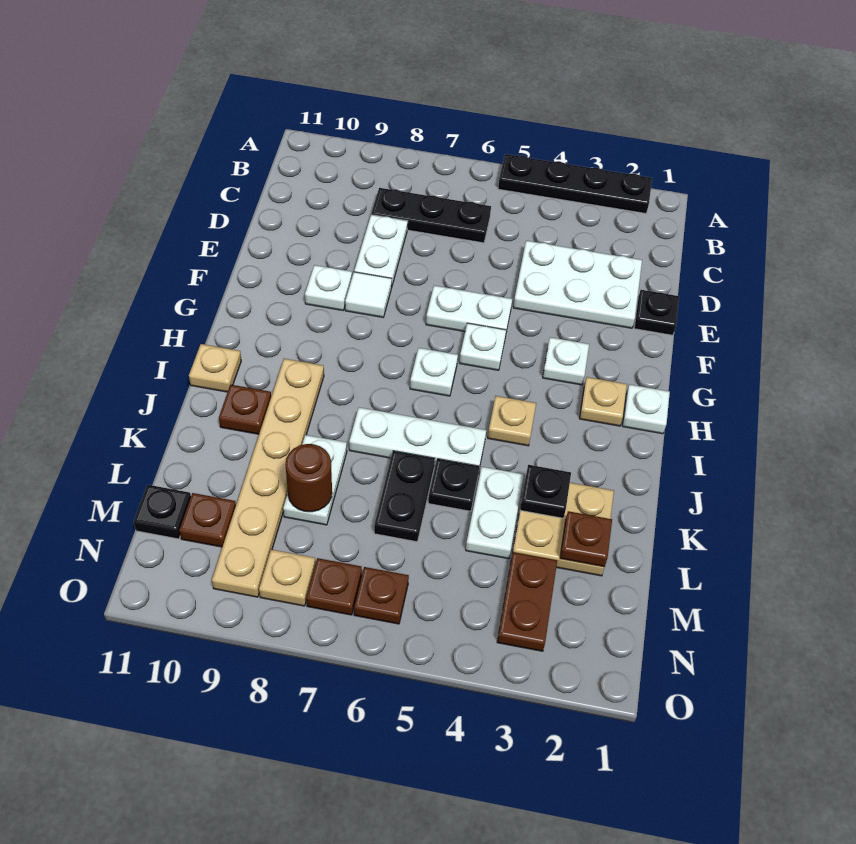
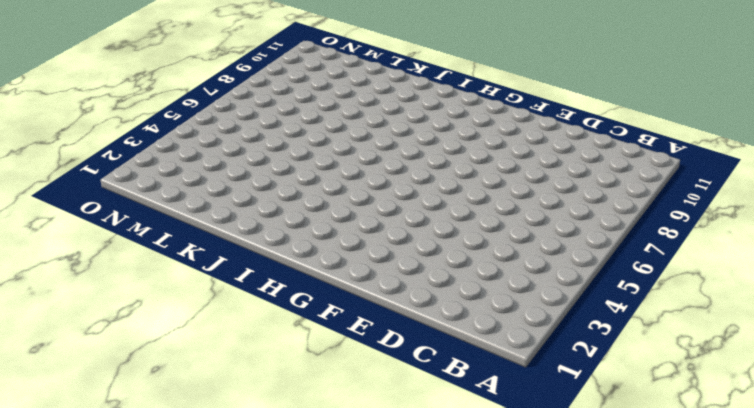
none -> black plate A2:A5 level 1
none -> black plate C6:C8 level 1
none -> white plate D2:E4 level 1
none -> white plate D8:E8 level 1

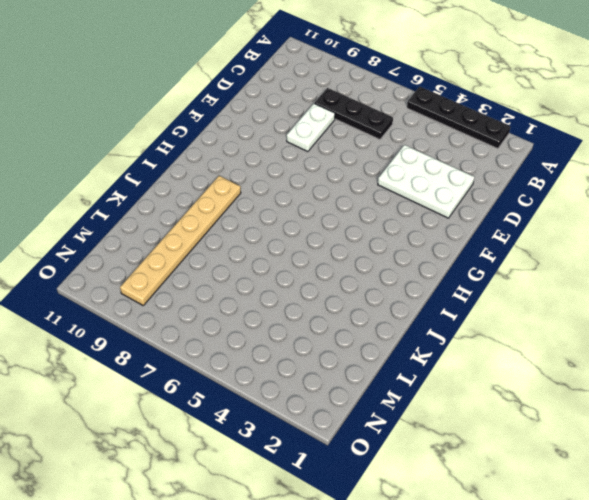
none -> black plate E1 level 1
none -> white plate F5:F6 level 1
none -> white tile F8 level 1
none -> white plate F9 level 1

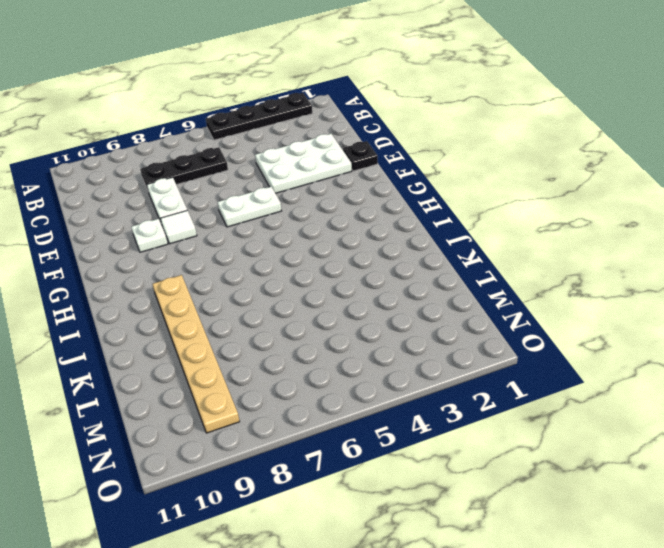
none -> white plate G3 level 1
none -> white plate G5 level 1
none -> white plate H1 level 1
none -> tan plate H2 level 1

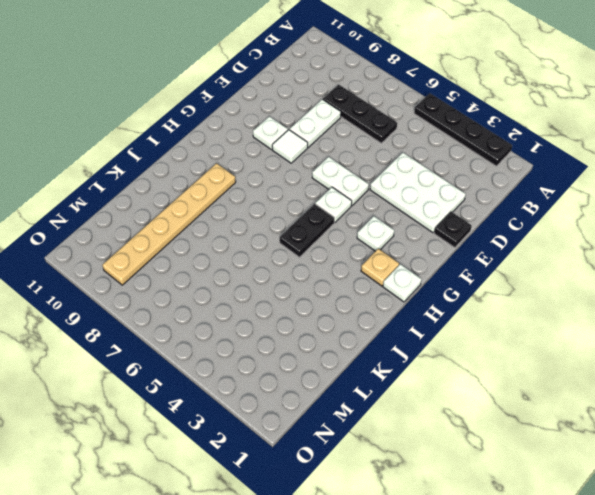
black plate H5:I5 level 1 -> black plate K6:L6 level 1
none -> white plate H6 level 1
none -> tan plate I4 level 1
none -> tan plate I11 level 1
none -> white plate J5:J7 level 1

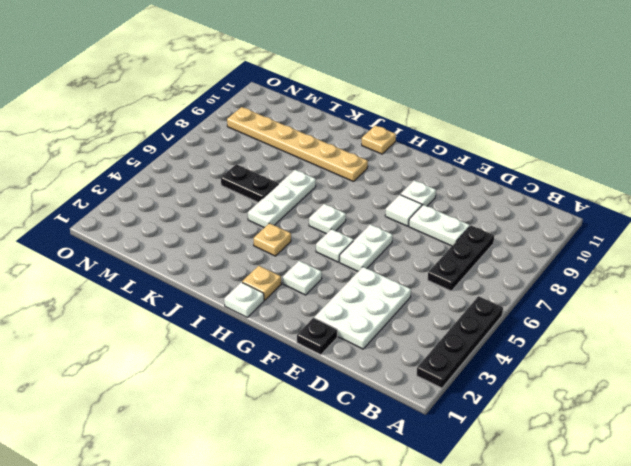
none -> brown plate J10 level 1
none -> tan plate K2:L3 level 1
none -> white plate K4:L4 level 1
none -> black plate K5 level 1

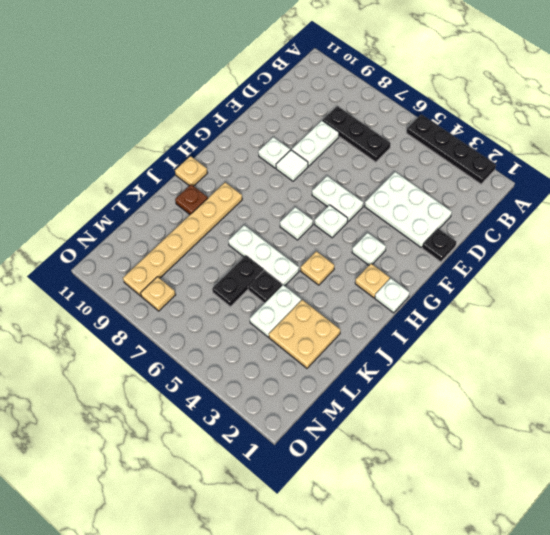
none -> white plate K8:L8 level 1
none -> brown plate M3:N3 level 1
none -> brown plate M10 level 1
none -> black plate M11 level 1

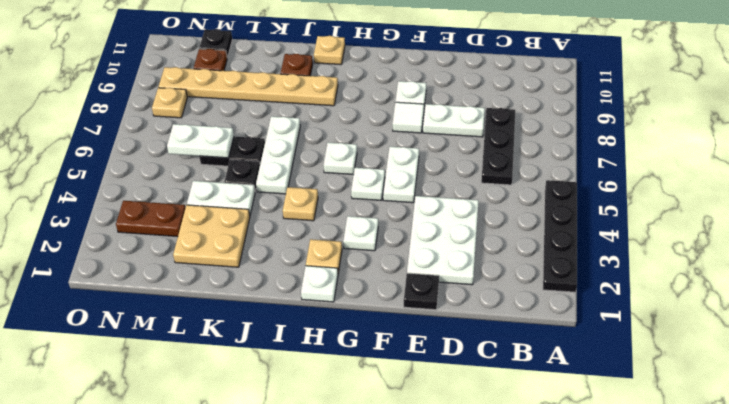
white plate L6:M6 level 2 -> white plate K8:L8 level 1
none -> brown plate N6 level 1
none -> brown plate N7 level 1
none -> black plate K3 level 2
none -> brown plate L2 level 2

